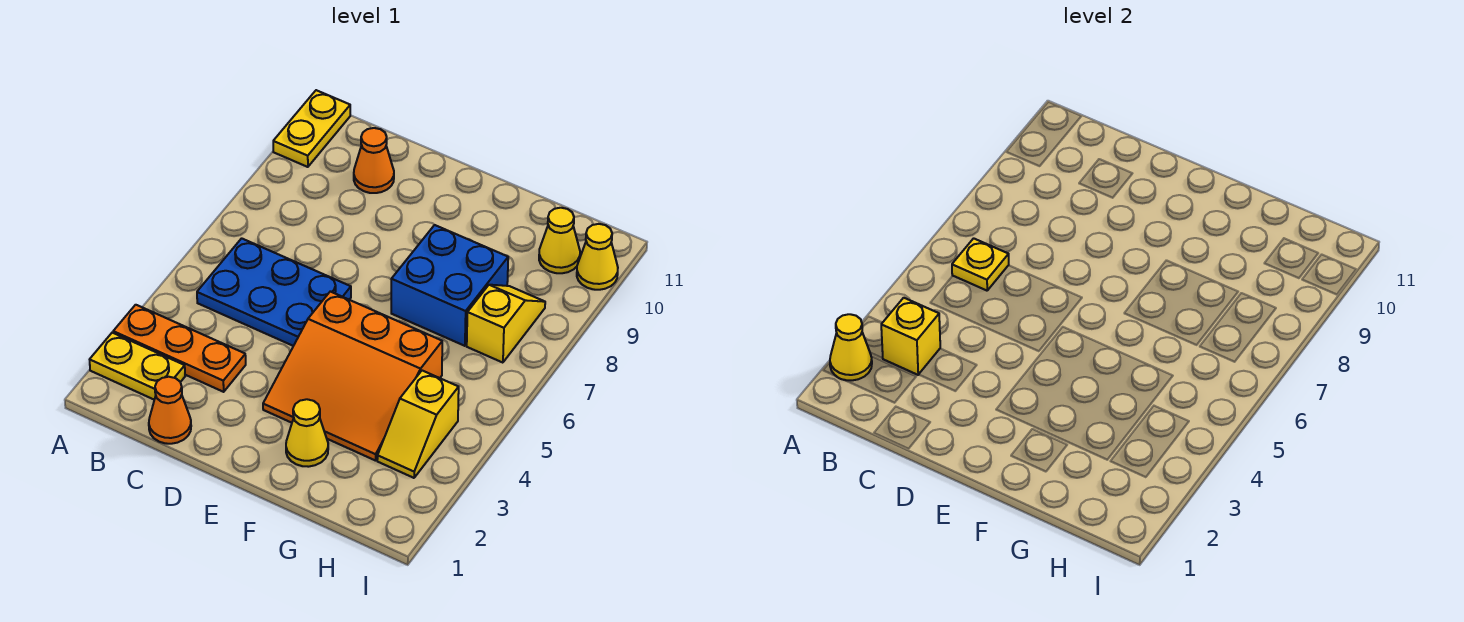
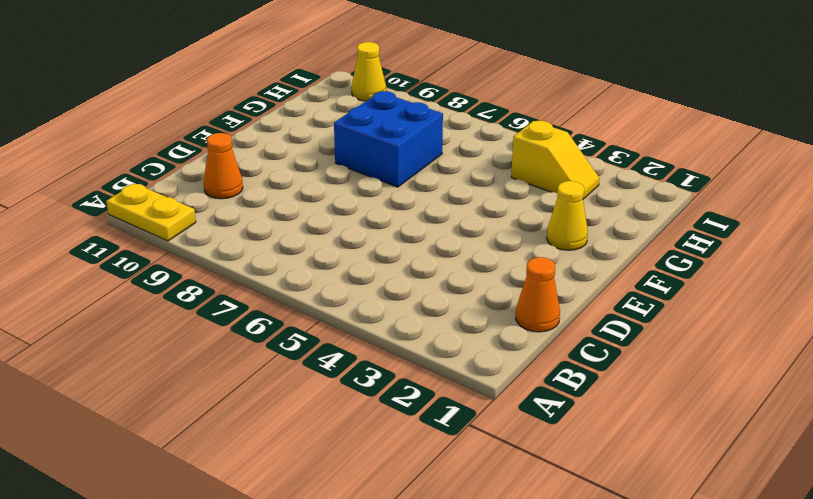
none -> yellow plate A2:B2 level 1
none -> orange plate A3:C3 level 1
none -> blue plate B5:D6 level 1

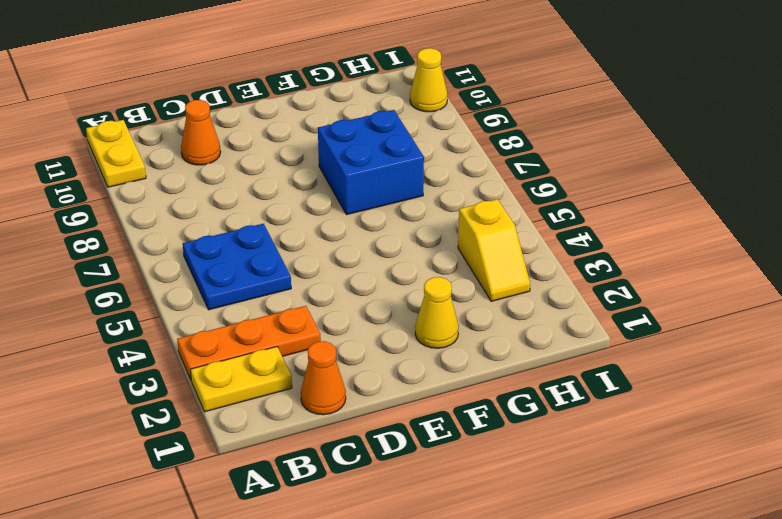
blue plate B5:C6 level 1 -> blue plate B5:D6 level 1
none -> orange slope E3:G5 level 1 top 5
none -> yellow slope H7:H8 level 1 top 7
none -> yellow cone H10 level 1

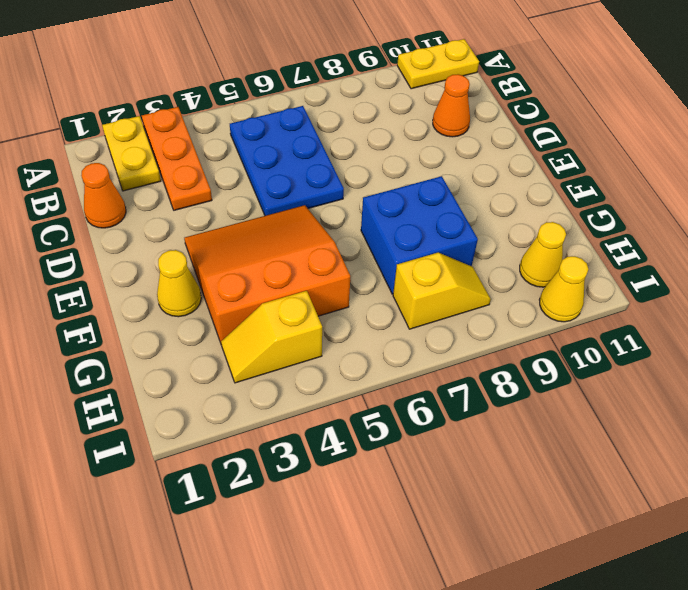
orange slope E3:G5 level 1 top G -> orange slope E3:G5 level 1 top 5
none -> yellow cone A2 level 2
none -> yellow brick B3 level 2
none -> yellow plate B6 level 2

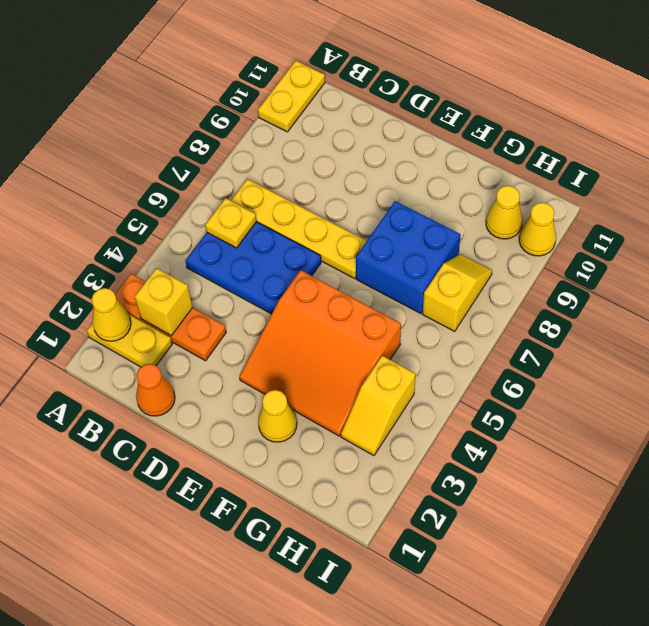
yellow plate B7:E7 level 1 -> none
none -> orange cone C10 level 1

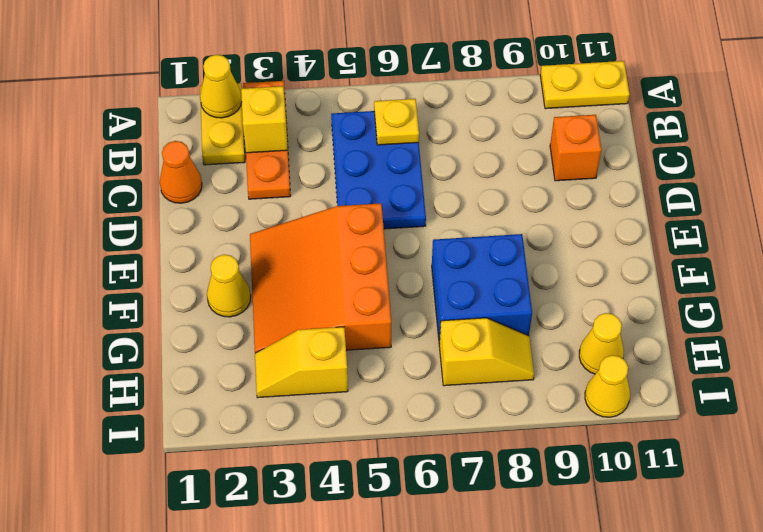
orange brick C10 level 1 -> orange cone C10 level 1

